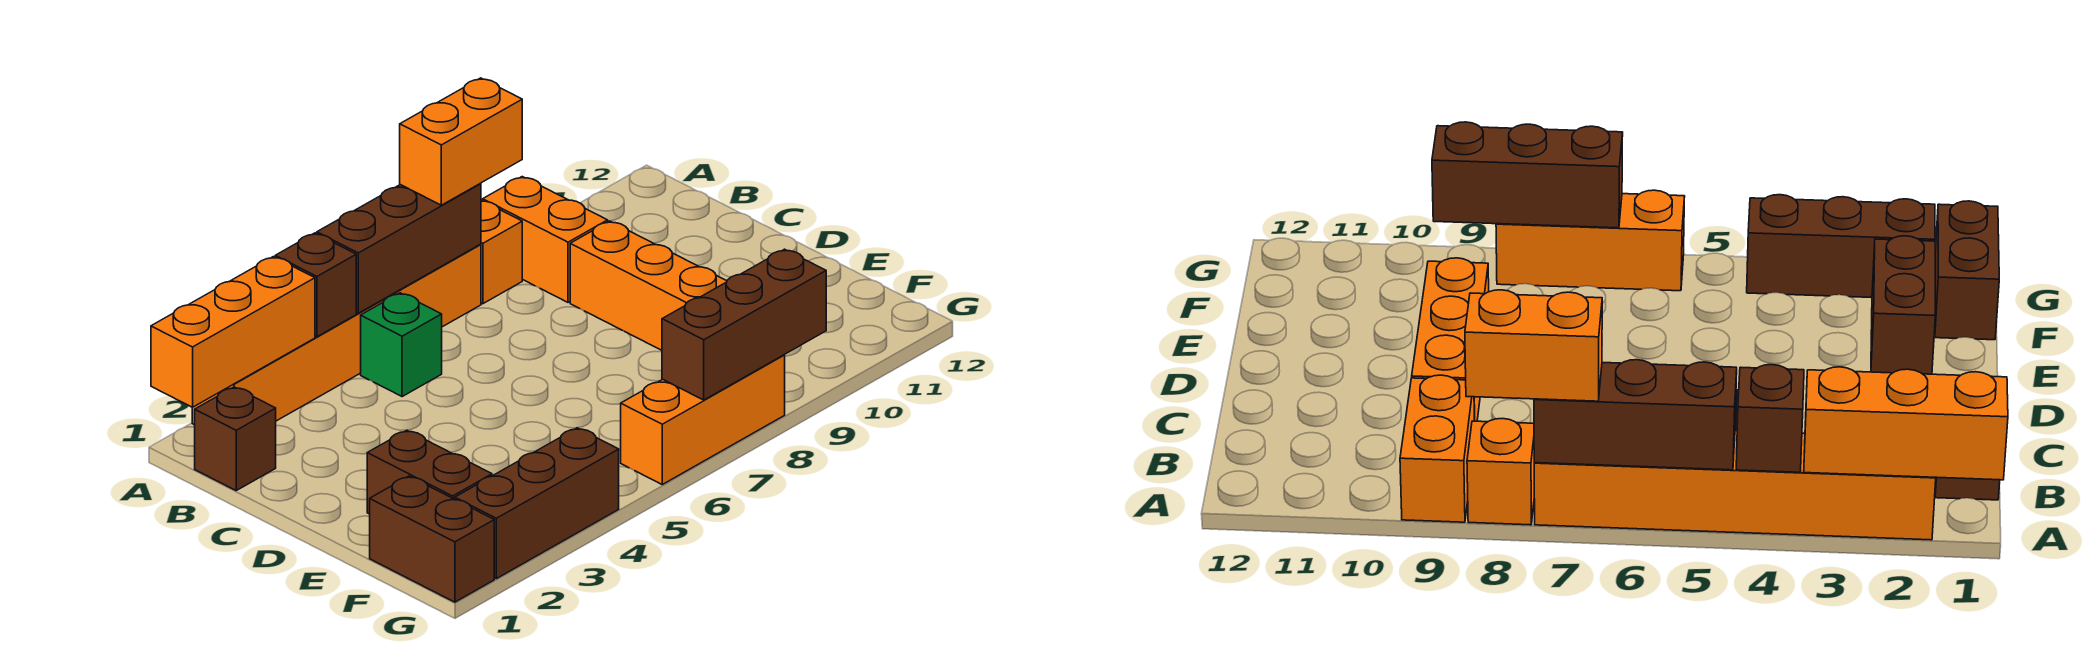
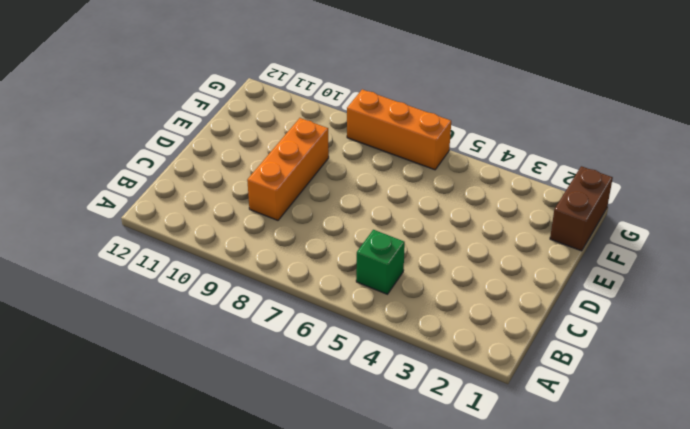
none -> orange brick A2:A7 level 1
none -> orange brick A8 level 1
none -> orange brick A9:B9 level 1

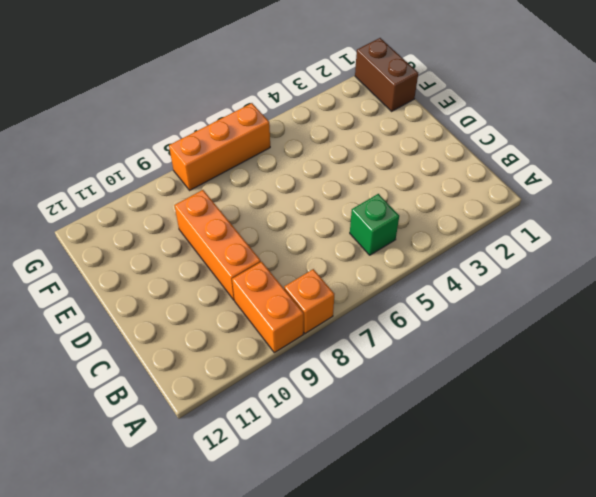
none -> orange brick A2:A7 level 1
none -> brown brick B1 level 1
none -> brown brick E2:F2 level 1

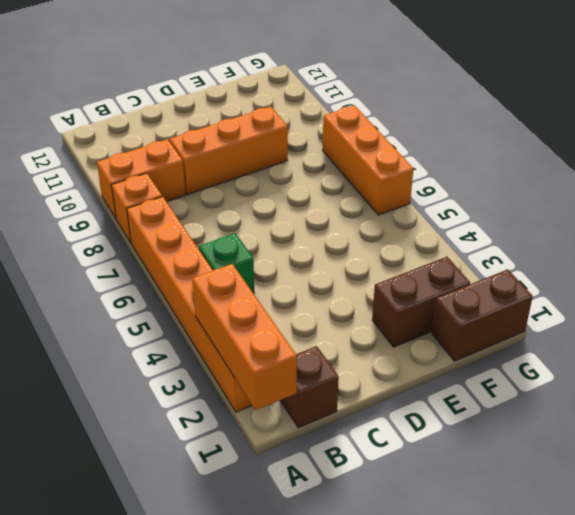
none -> brown brick G2:G4 level 1
none -> brown brick A4 level 2
none -> brown brick A5:A7 level 2

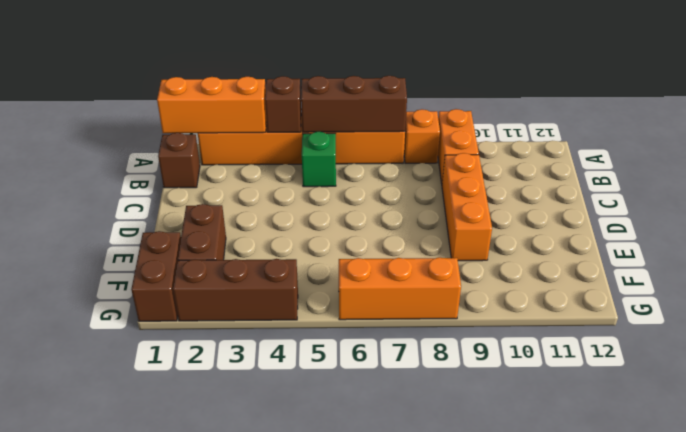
none -> brown brick G7:G9 level 2
none -> orange brick A7:A8 level 3

